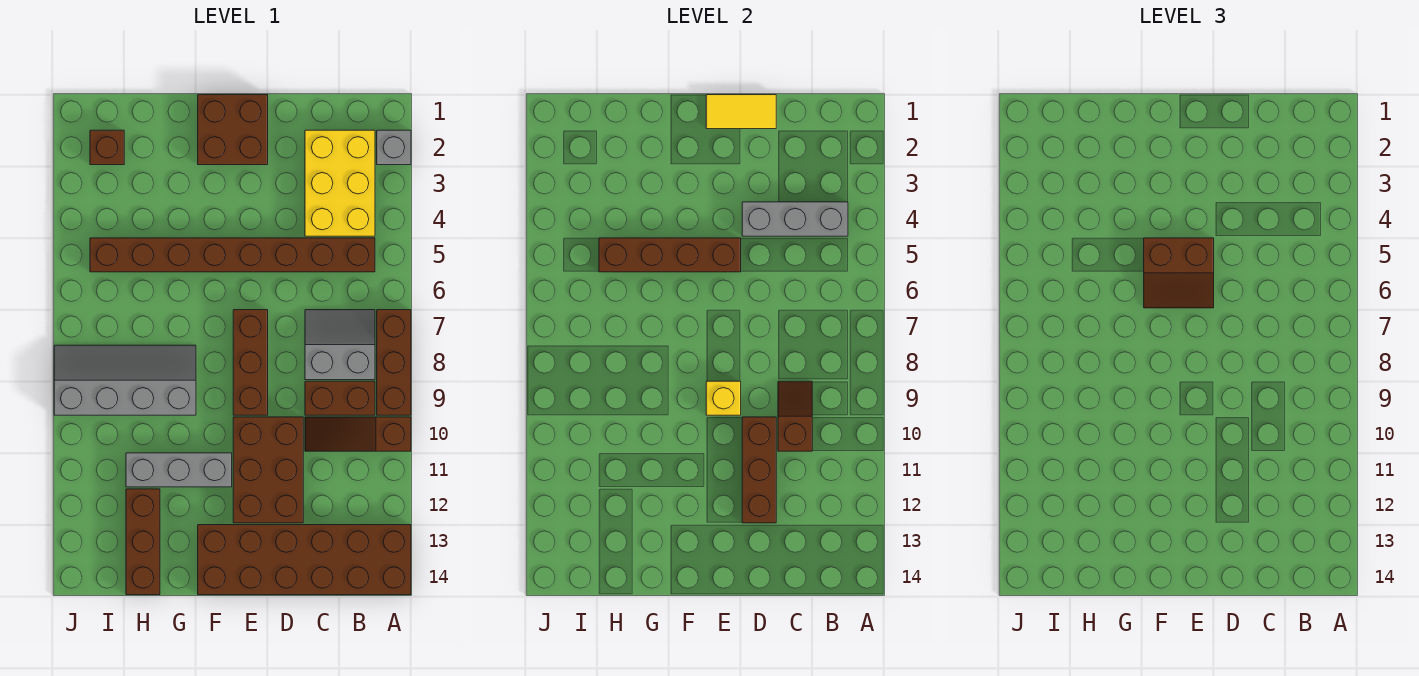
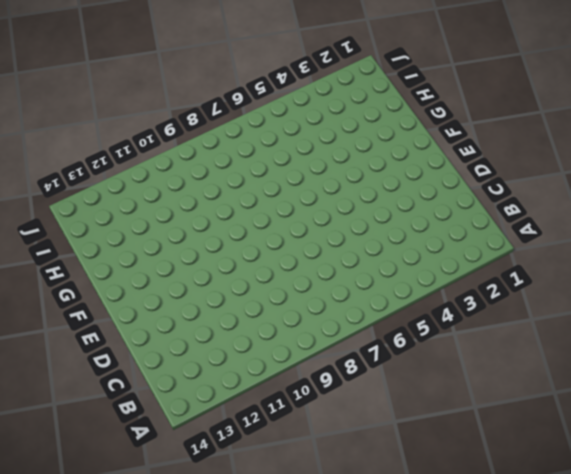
none -> grey brick A2 level 1
none -> brown brick A7:A9 level 1
none -> brown slope A10:C10 level 1 top A

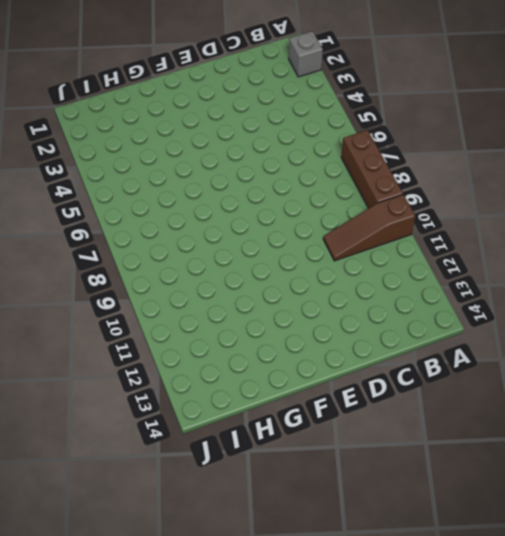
none -> brown brick A13:F14 level 1
none -> yellow brick B2:C4 level 1
none -> brown brick B5:I5 level 1

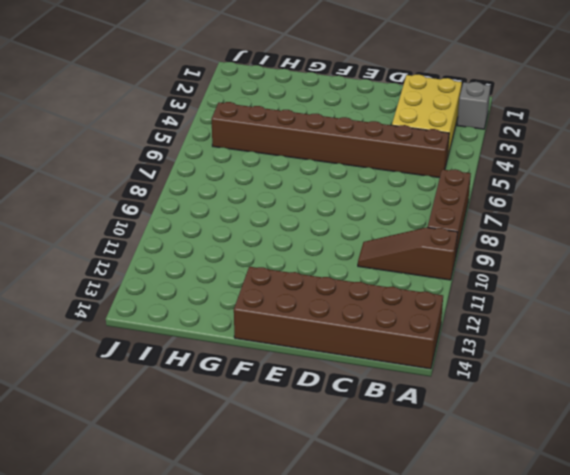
none -> grey slope B7:C8 level 1 top 8
none -> brown brick B9:C9 level 1
none -> brown brick D10:E12 level 1

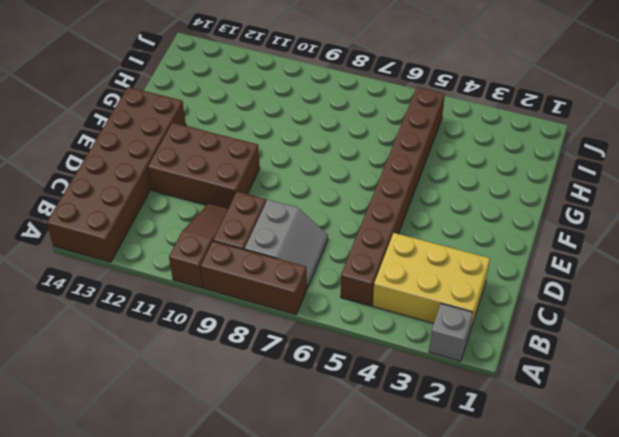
none -> brown brick E1:F2 level 1
none -> brown brick E7:E9 level 1
none -> grey brick F11:H11 level 1

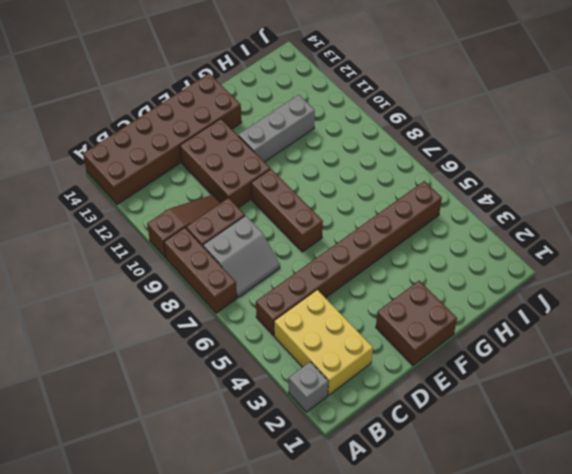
none -> grey slope G8:J9 level 1 top 9
none -> brown brick H12:H14 level 1
none -> brown brick I2 level 1

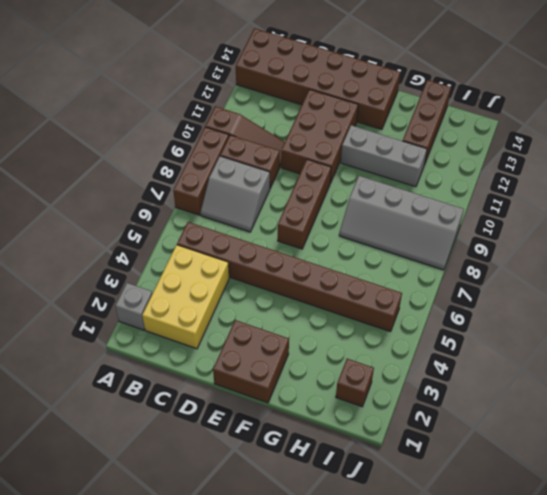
none -> grey brick B4:D4 level 2
none -> brown slope C9:C10 level 2 top 10
none -> yellow tile D1:E1 level 2

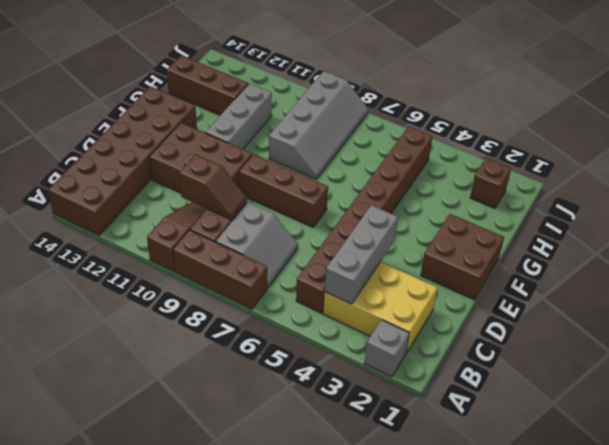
none -> yellow tile D1:E1 level 2
none -> brown brick D10:D12 level 2
none -> brown brick E5:H5 level 2

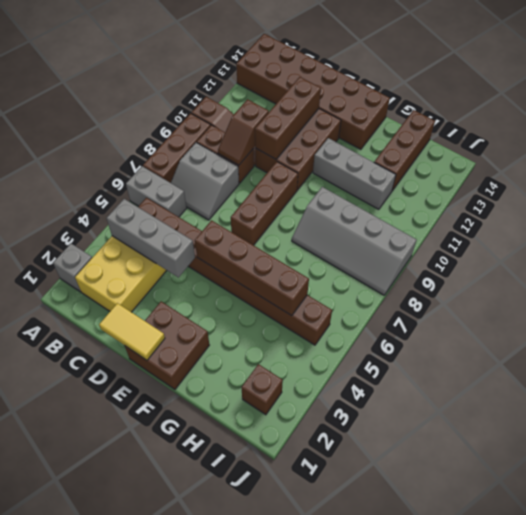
grey brick A6:B6 level 1 -> none
none -> yellow brick E9 level 2
none -> brown slope E5:F6 level 3 top 5

